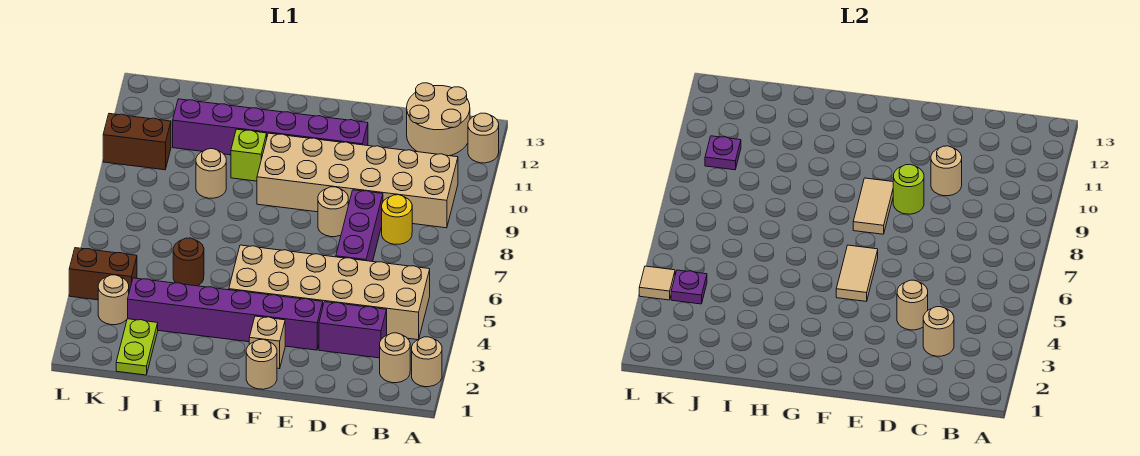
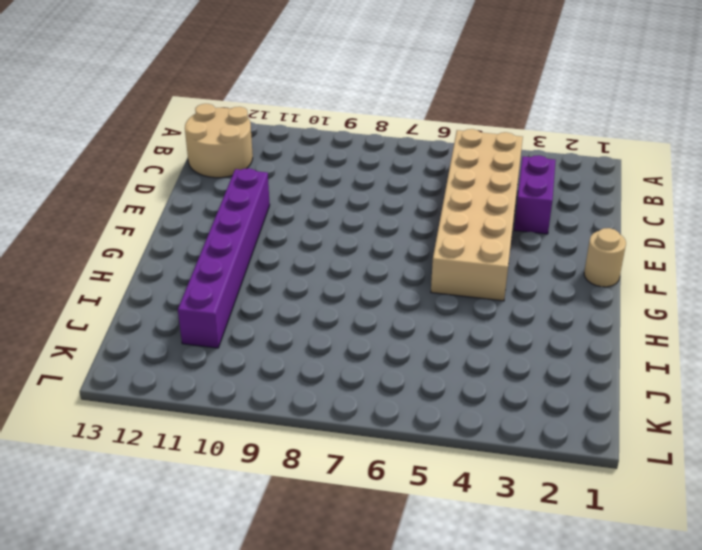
none -> tan round brick A2 level 1
none -> tan round brick A12 level 1
none -> tan round brick B2 level 1
none -> tan brick B9:G10 level 1

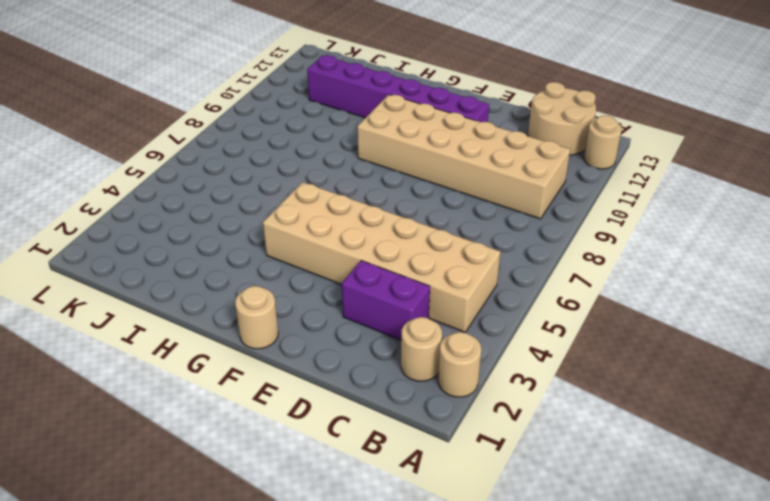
none -> yellow round brick C8 level 1
none -> purple brick D6:D8 level 1
none -> purple brick E3:J3 level 1
none -> tan round brick E8 level 1

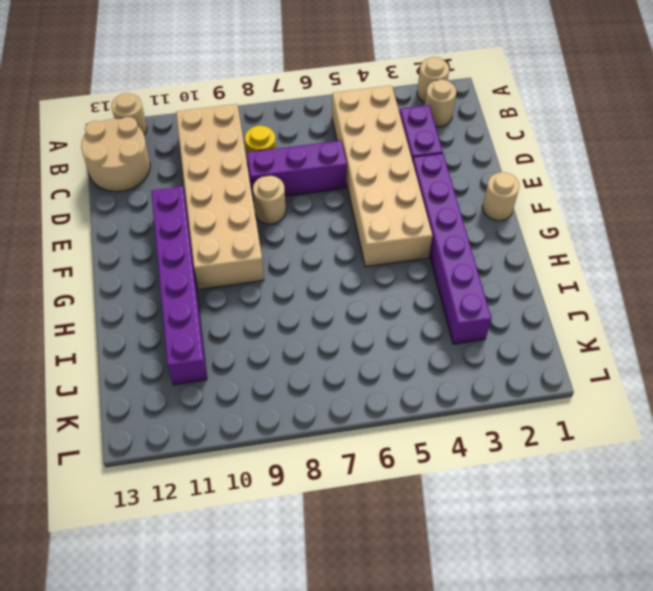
none -> tan brick F2 level 1
none -> lime brick H10 level 1
none -> brown round brick I5 level 1
none -> tan round brick I9 level 1

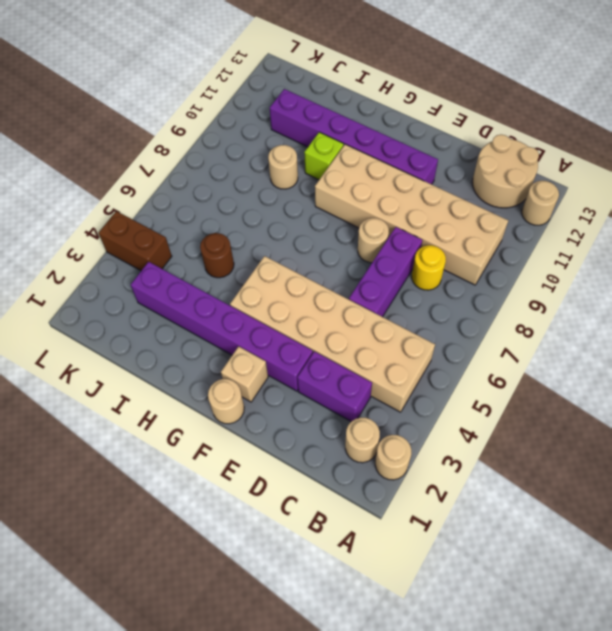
none -> lime plate J1:J2 level 1
none -> tan round brick K3 level 1
none -> brown brick K10:L10 level 1
none -> tan round brick C3 level 2

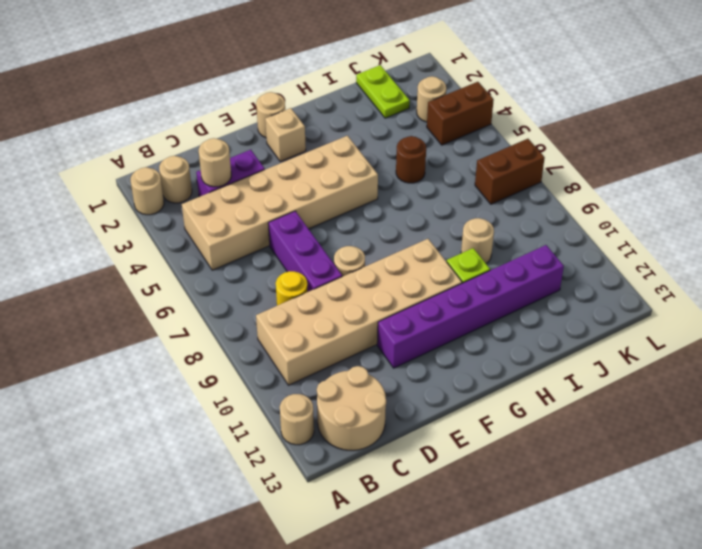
brown brick K7:L7 level 1 -> brown brick K10:L10 level 1
none -> purple brick E3:J3 level 1
none -> tan round brick D4 level 2
none -> tan round brick D10 level 2
none -> lime round brick E9 level 2

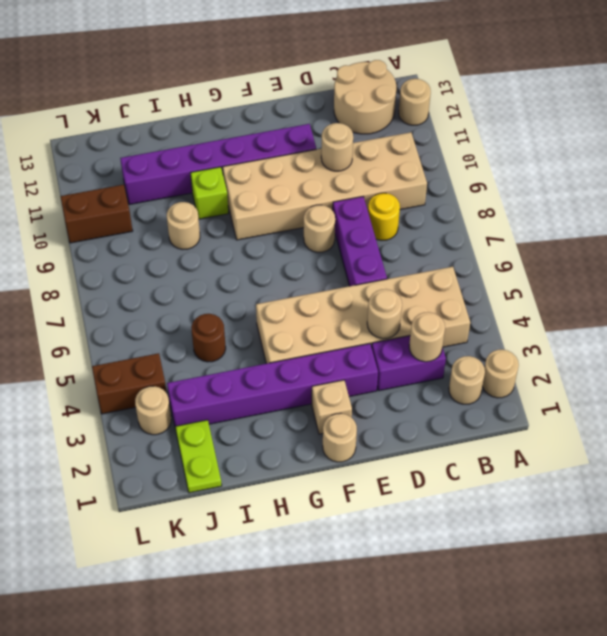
none -> lime round brick E9 level 2
none -> tan tile F5:F6 level 2
none -> tan tile F8:F9 level 2
none -> purple plate K4 level 2

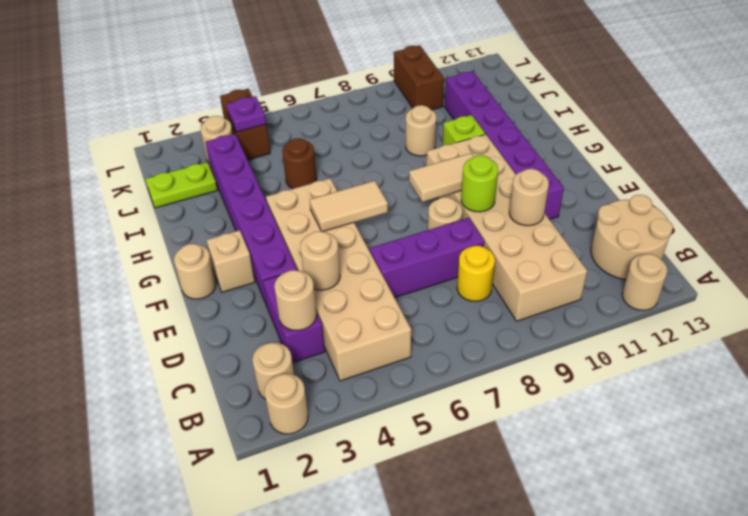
none -> purple plate K10 level 2
none -> tan tile L4 level 2

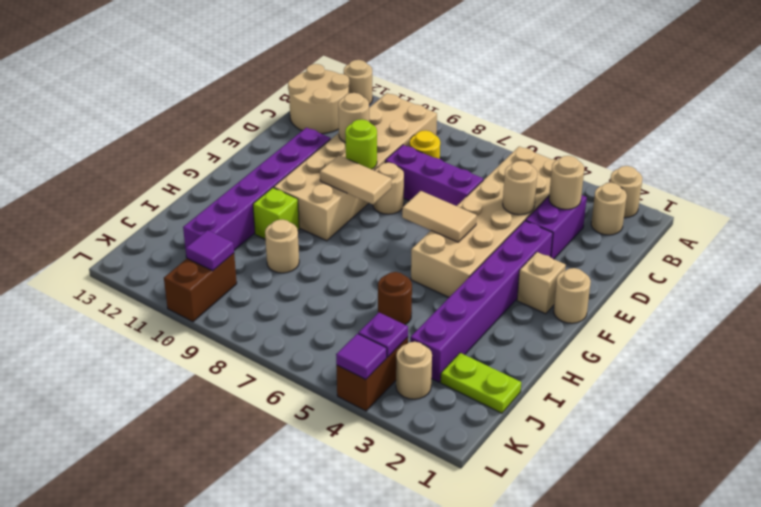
purple tile K10 level 2 -> purple plate K10 level 2
purple tile L4 level 2 -> tan tile L4 level 2

